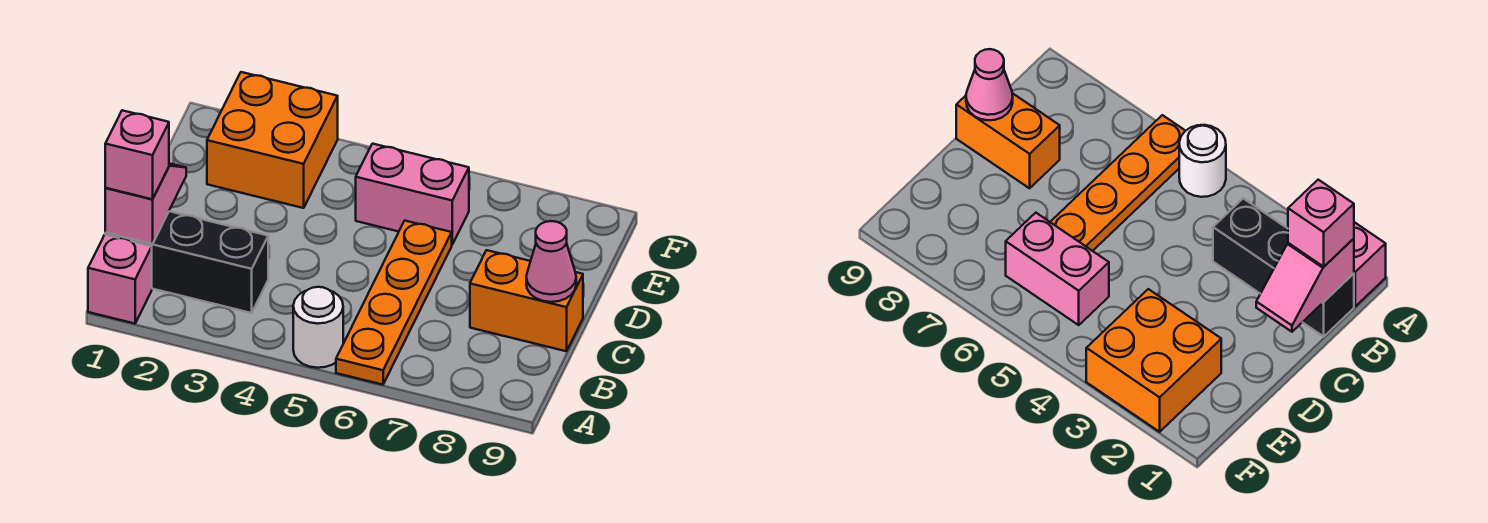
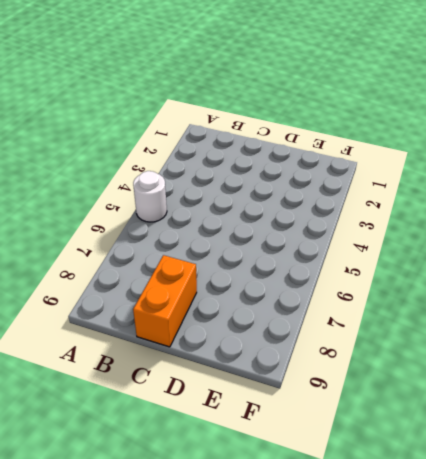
none -> pink brick A1 level 1
none -> orange plate A6:D6 level 1

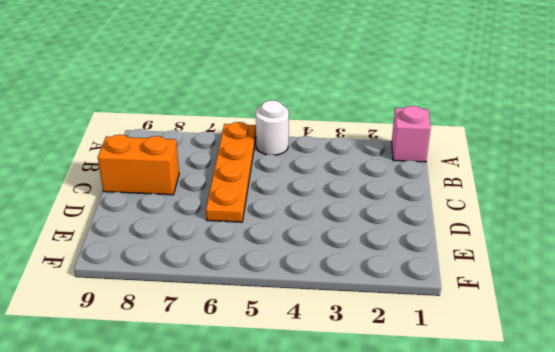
none -> black brick B1:B3 level 1
none -> orange brick E2:F3 level 1

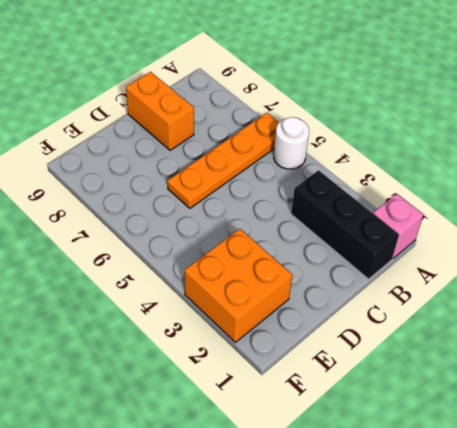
none -> pink brick E5:E6 level 1
none -> pink slope B1:C1 level 2 top B

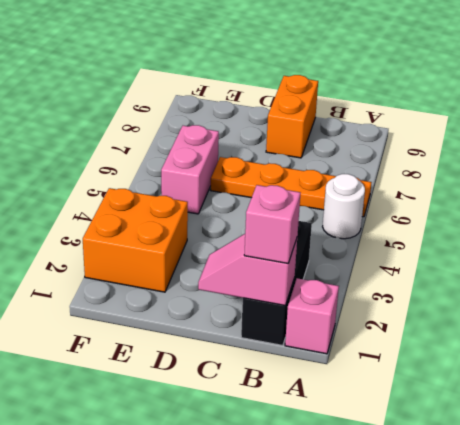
none -> pink cone C9 level 2

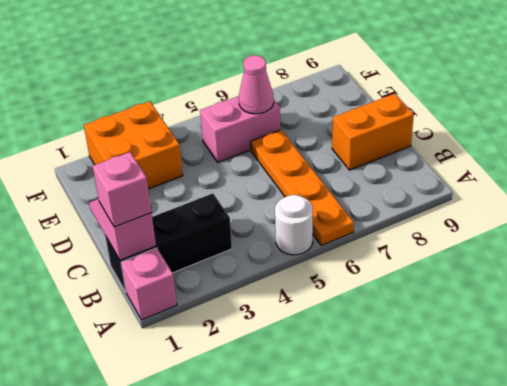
pink cone E6 level 2 -> pink cone C9 level 2

